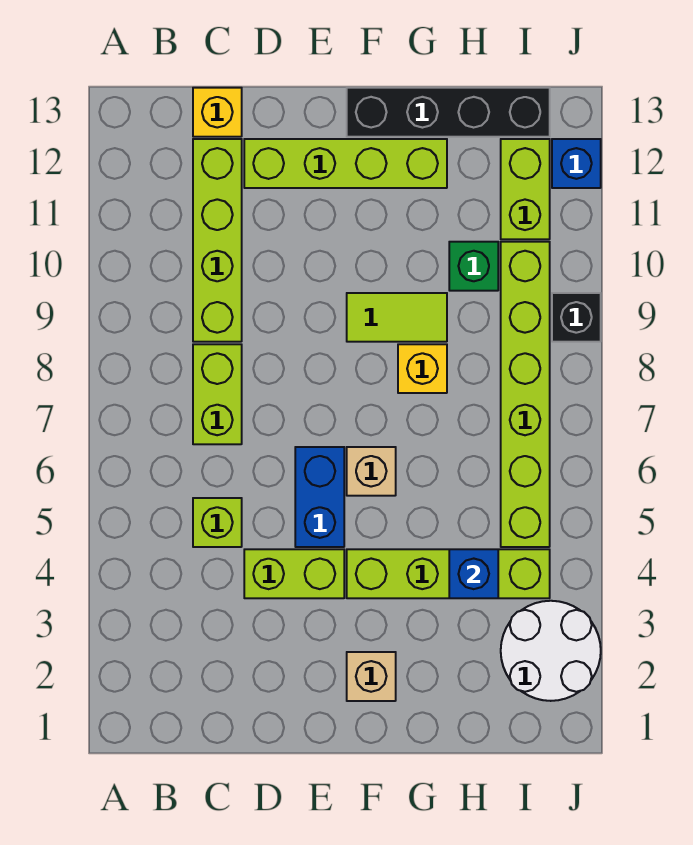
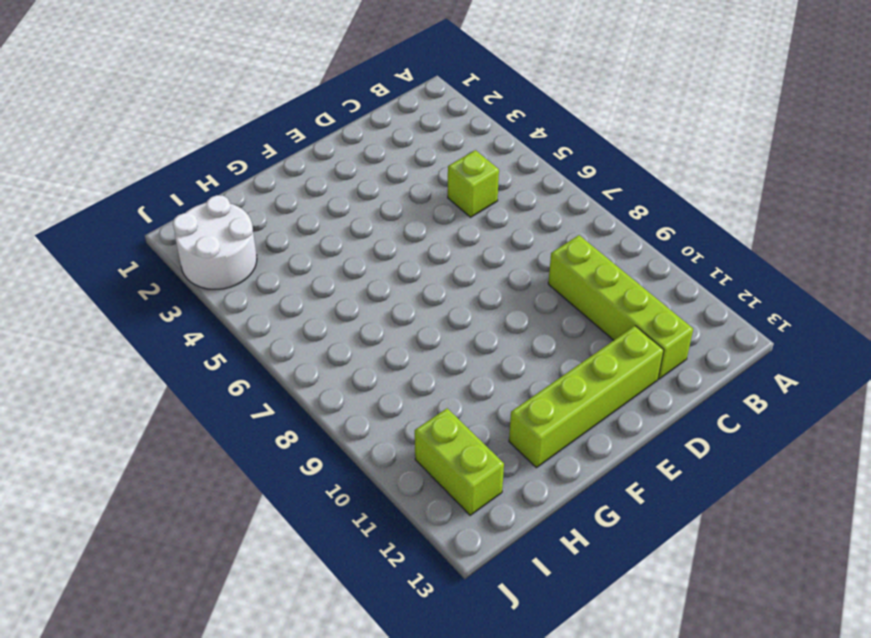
none -> lime brick C7:C8 level 1
none -> yellow brick C13 level 1
none -> lime brick D4:E4 level 1

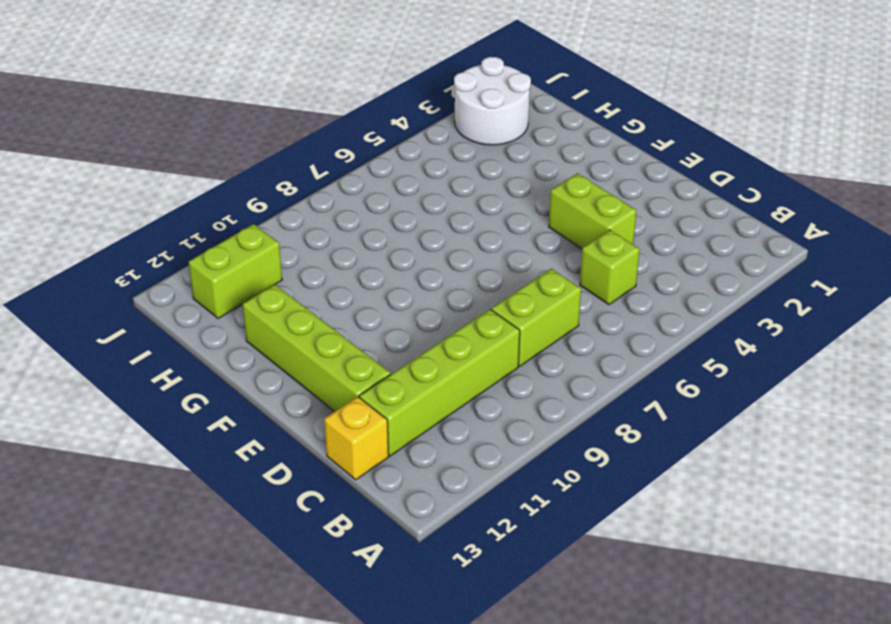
none -> blue brick E5:E6 level 1
none -> tan brick F2 level 1
none -> lime brick F4:I4 level 1

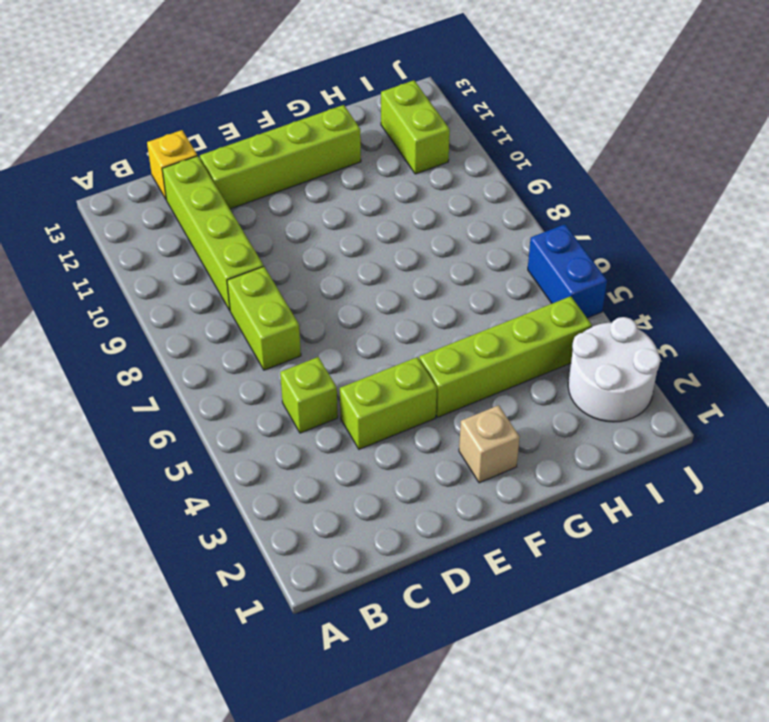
blue brick J5:J6 level 1 -> blue brick E5:E6 level 1
none -> tan brick F6 level 1
none -> lime tile F9:G9 level 1
none -> black brick F13:I13 level 1

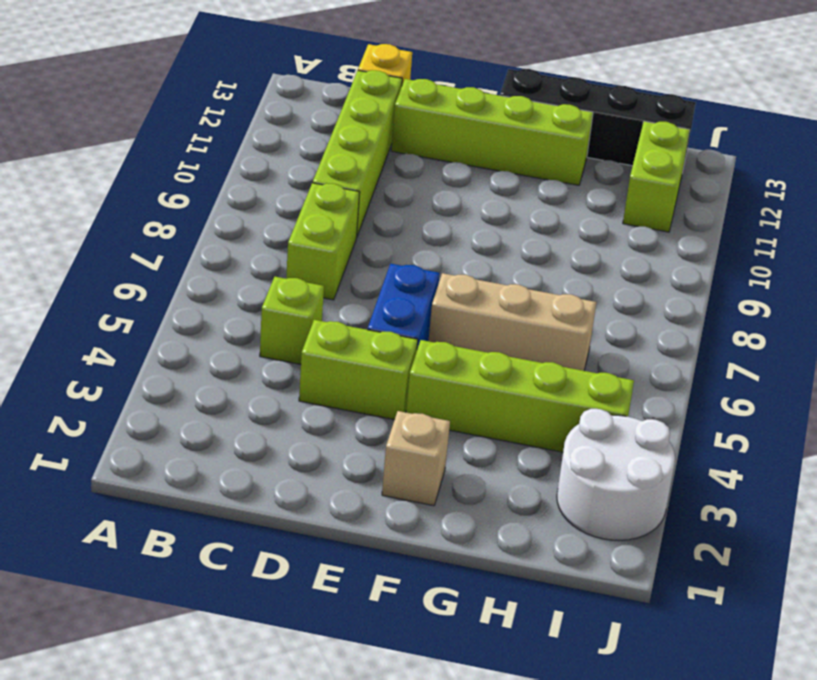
tan brick F6:H6 level 1 -> tan brick F6 level 1
none -> lime tile F9:G9 level 1
none -> yellow brick G8 level 1
none -> green brick H10 level 1

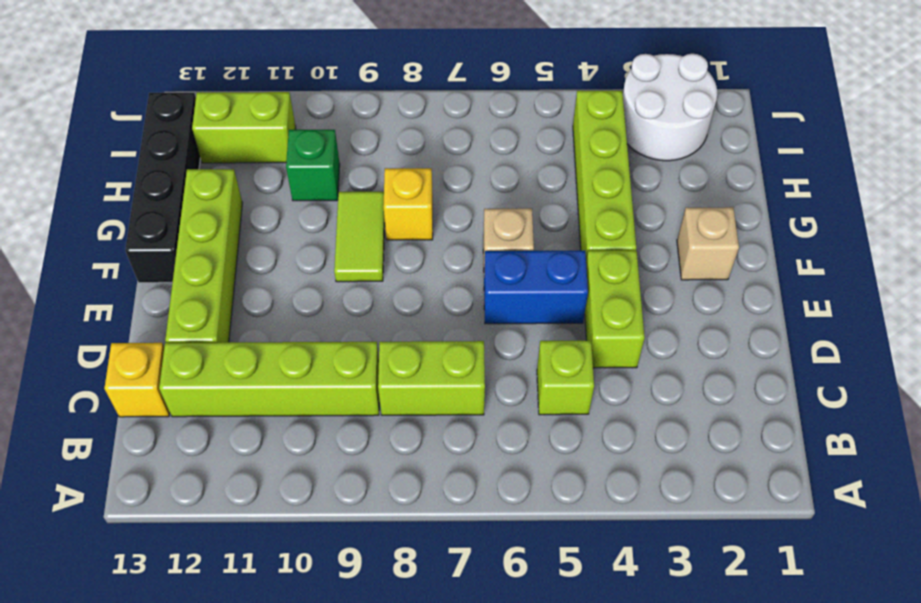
none -> lime brick I5:I10 level 1
none -> black brick J9 level 1
none -> blue brick J12 level 1

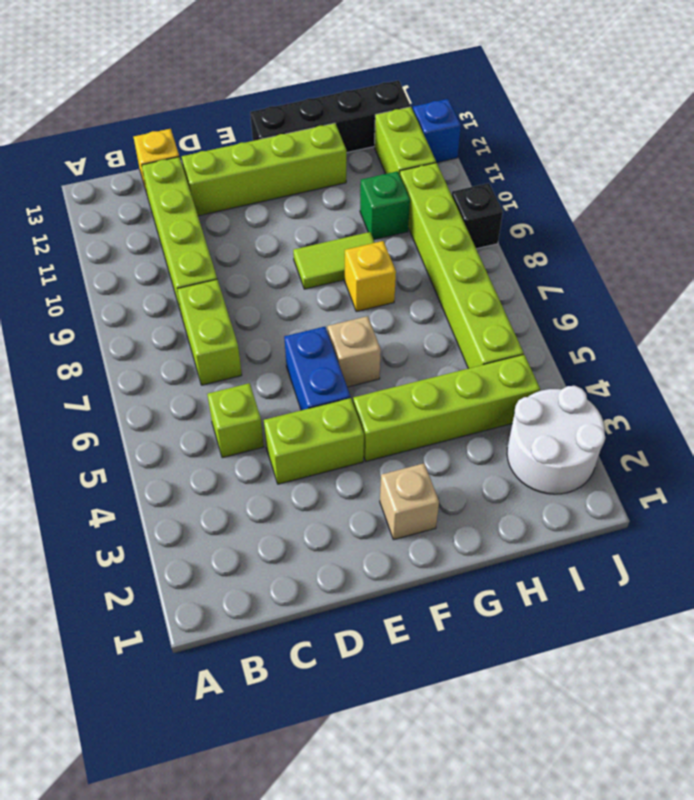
none -> blue brick H4 level 2

